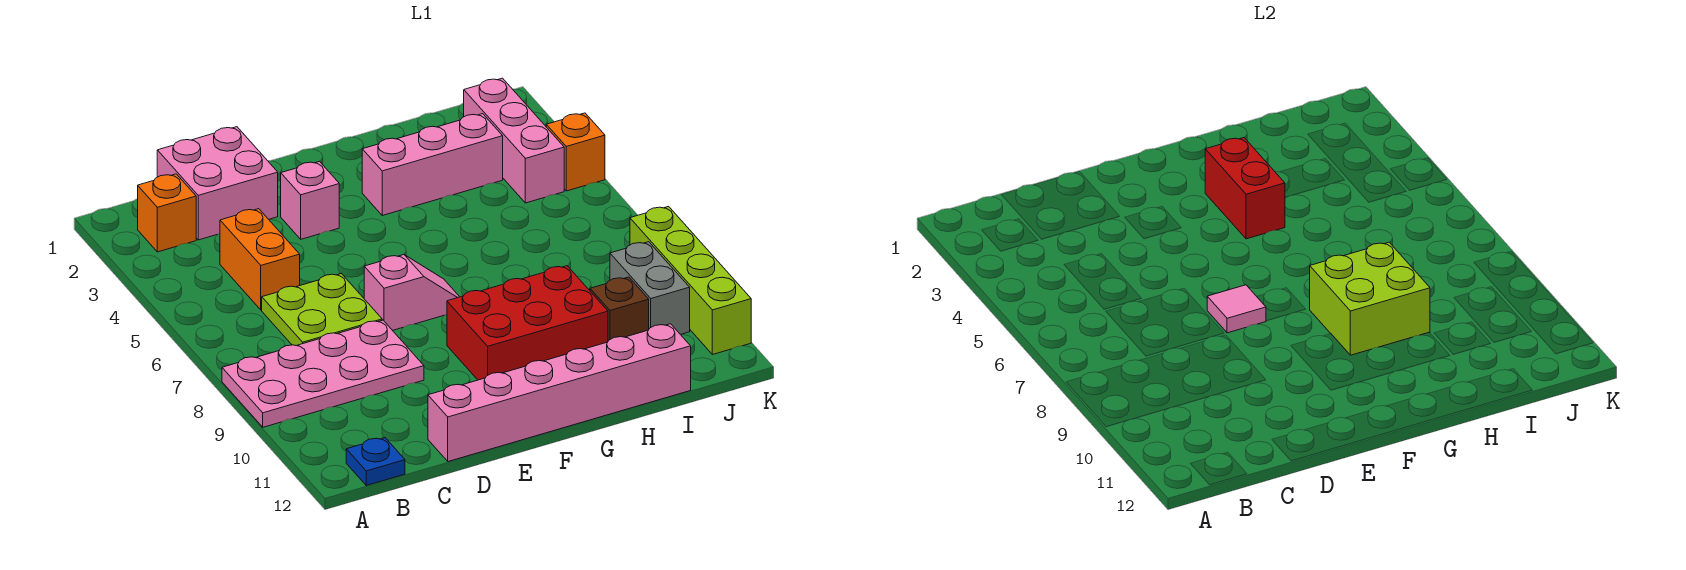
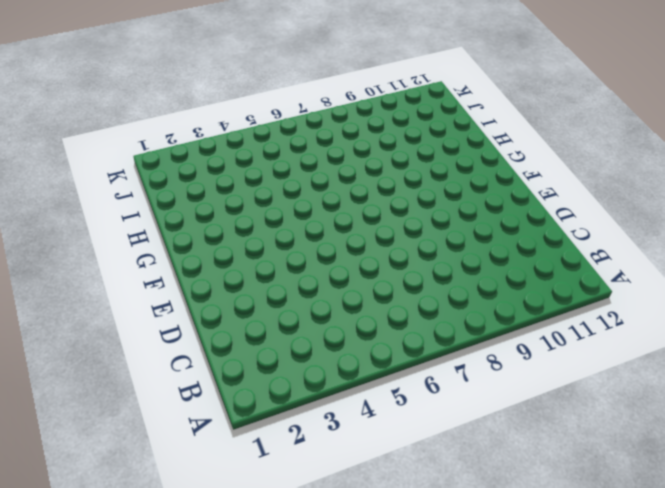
none -> pink plate A8:D9 level 1
none -> orange brick B2 level 1
none -> blue plate B12 level 1

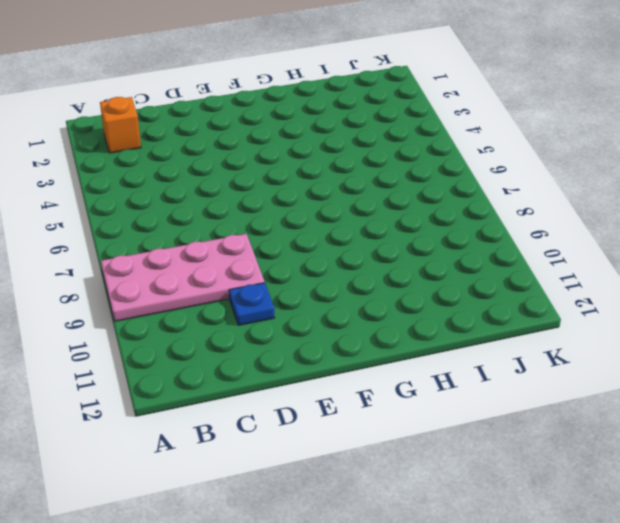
blue plate D10 level 1 -> blue plate B12 level 1
none -> pink brick C1:D2 level 1
none -> orange brick C4:C5 level 1
none -> lime plate C6:D7 level 1

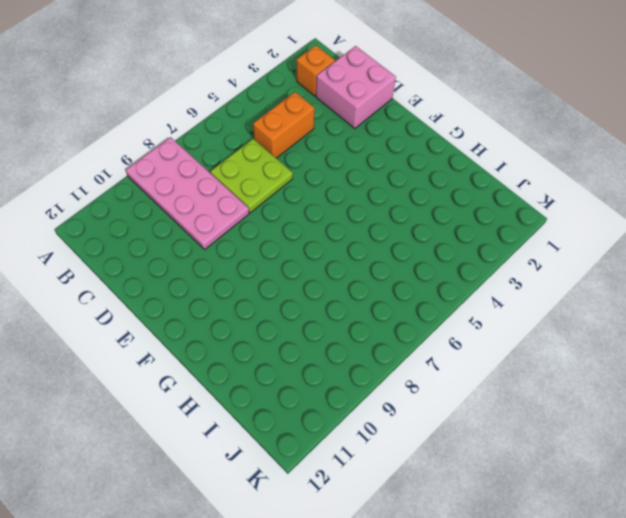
none -> blue plate B12 level 1
none -> pink brick D12:I12 level 1
none -> pink brick E3 level 1

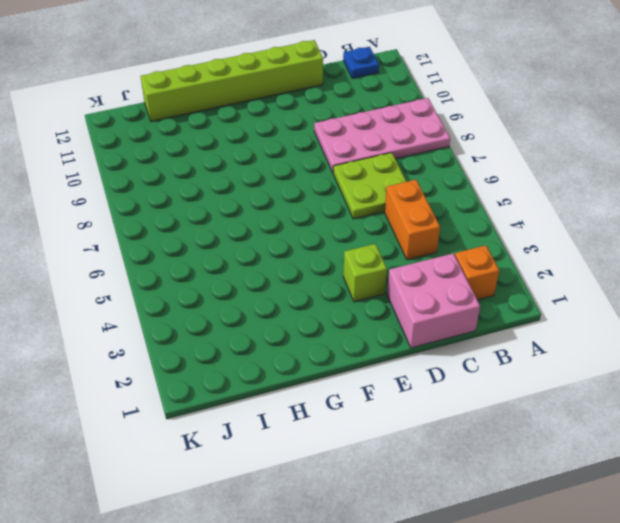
lime brick D12:I12 level 1 -> pink brick D12:I12 level 1
lime brick E3 level 1 -> pink brick E3 level 1
none -> pink slope E7:F7 level 1 top E
none -> red brick F9:H10 level 1
none -> pink brick G3:I3 level 1

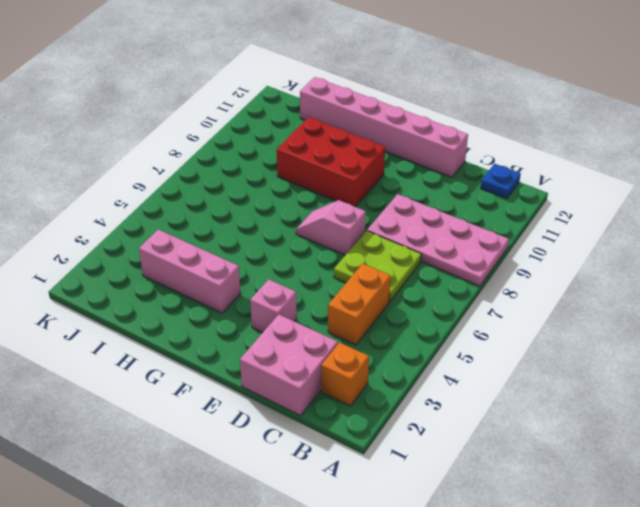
none -> brown brick I10 level 1
none -> pink brick J2:J4 level 1
none -> grey brick J9:J10 level 1

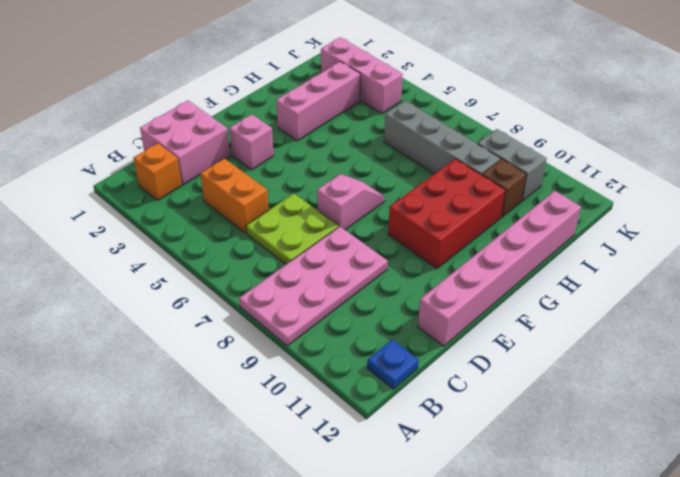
grey brick I6:I9 level 1 -> none
none -> orange brick K4 level 1
none -> lime brick K8:K11 level 1
none -> pink tile E7 level 2

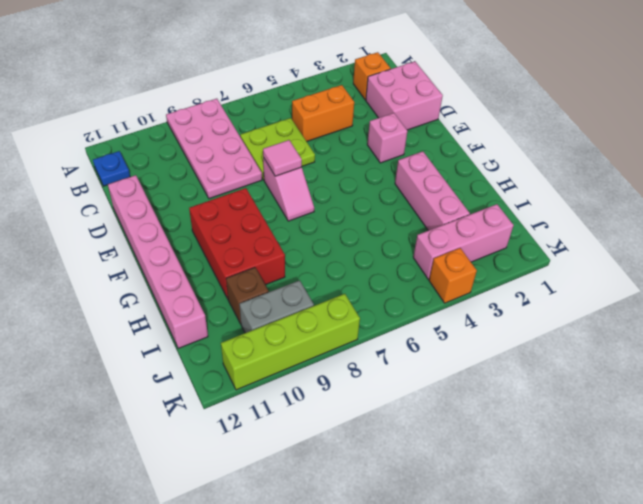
none -> red brick G3:G4 level 2
none -> lime brick G8:H9 level 2

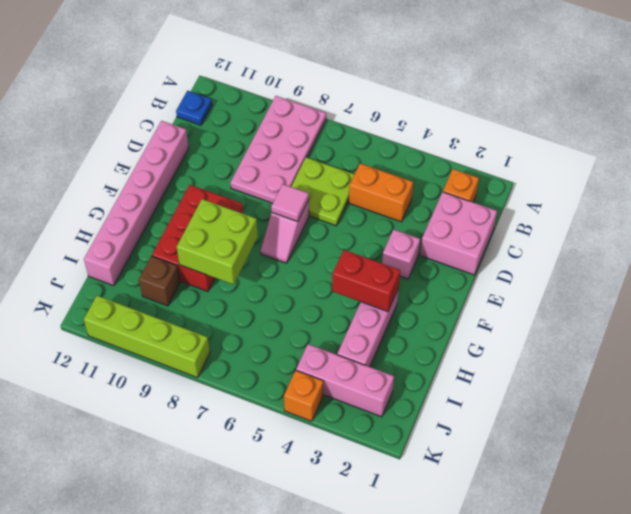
none -> grey brick J9:J10 level 1

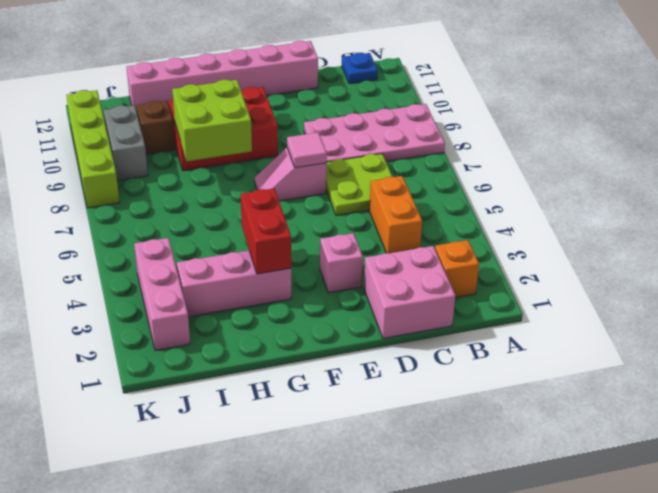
none -> orange brick K4 level 1

